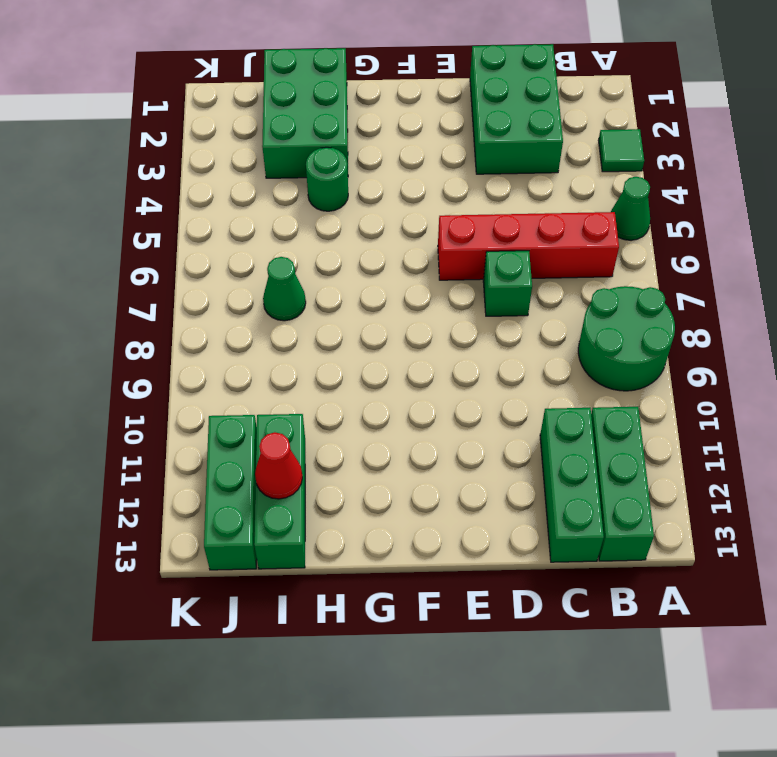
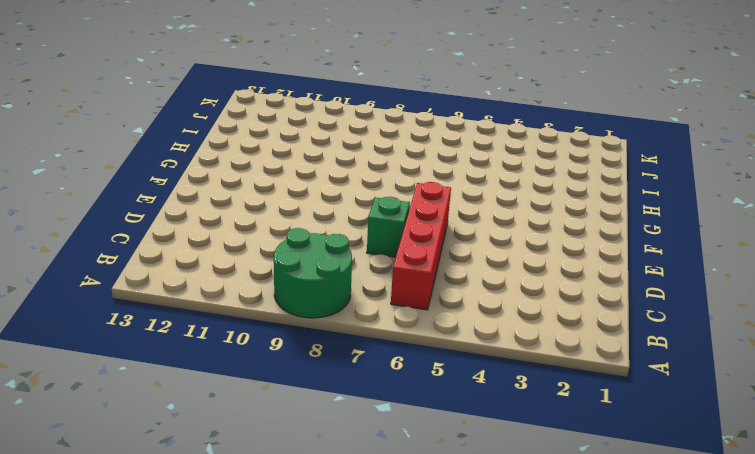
none -> green tile A3 level 1
none -> green cone A5 level 1
none -> green brick B11:B13 level 1

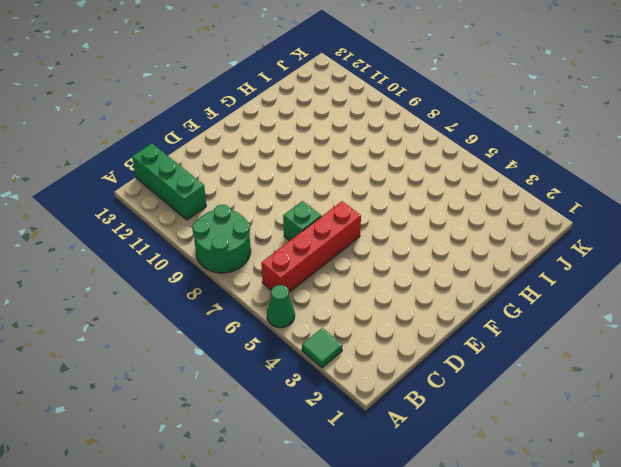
none -> green brick C1:D3 level 1
none -> green brick C11:C13 level 1
none -> green brick H1:I3 level 1

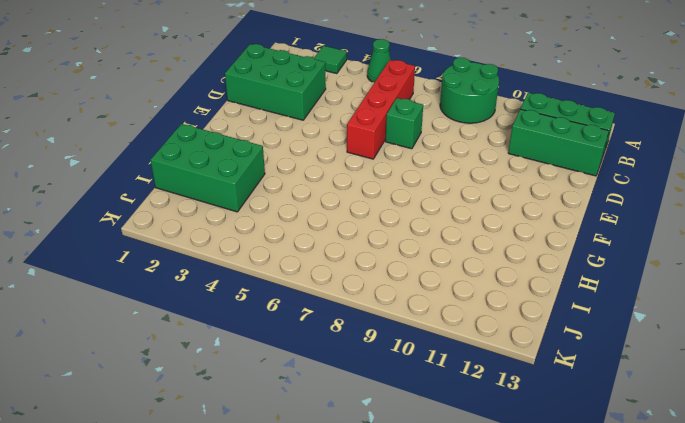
none -> green round brick H4 level 1
none -> green cone I7 level 1
none -> green brick I11:I13 level 1

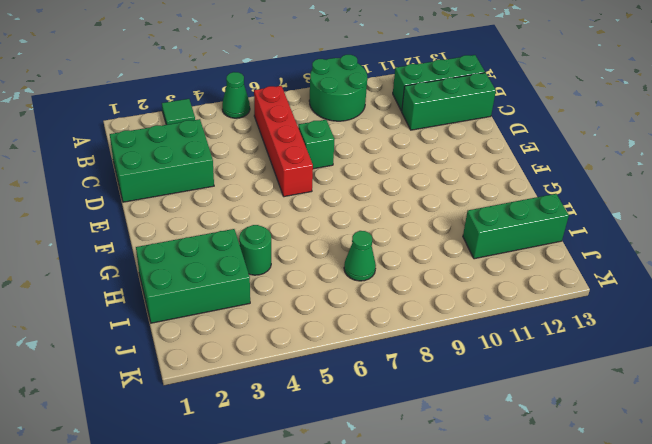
none -> green brick J11:J13 level 1
none -> red cone I12 level 2

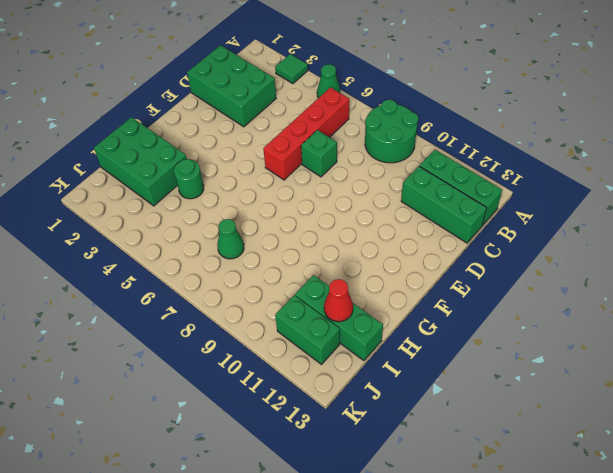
green brick J11:J12 level 1 -> green brick J11:J13 level 1

